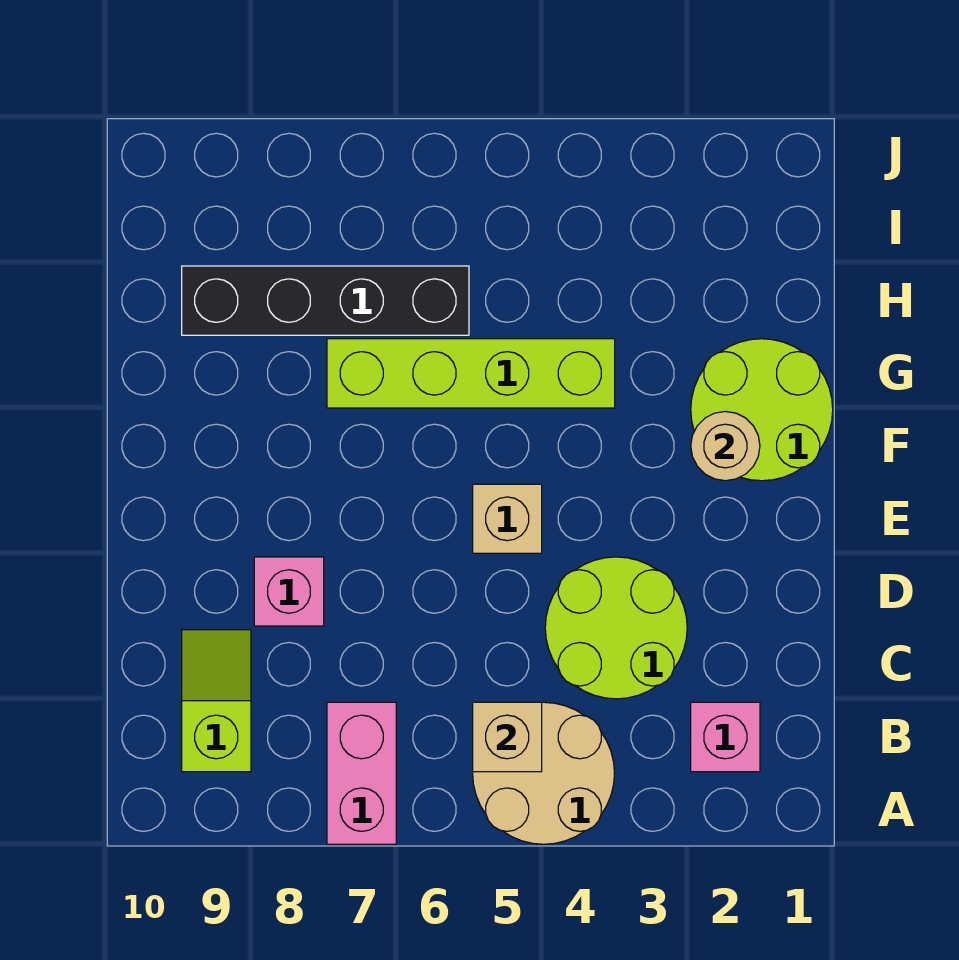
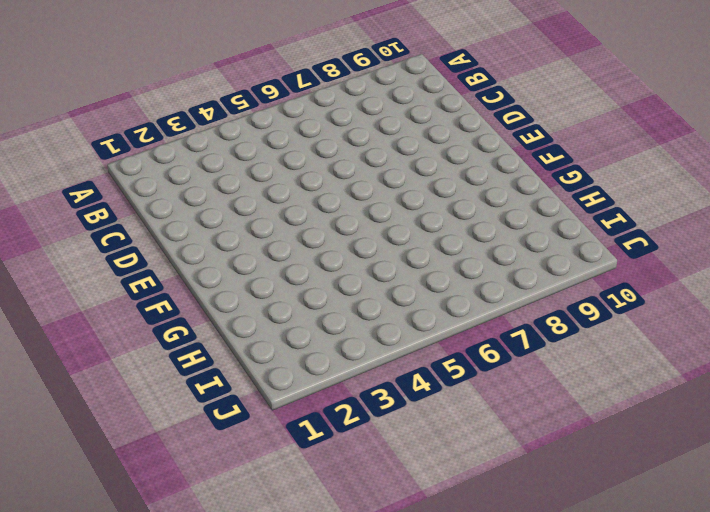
none -> tan round brick A4:B5 level 1
none -> pink brick A7:B7 level 1
none -> pink brick B2 level 1

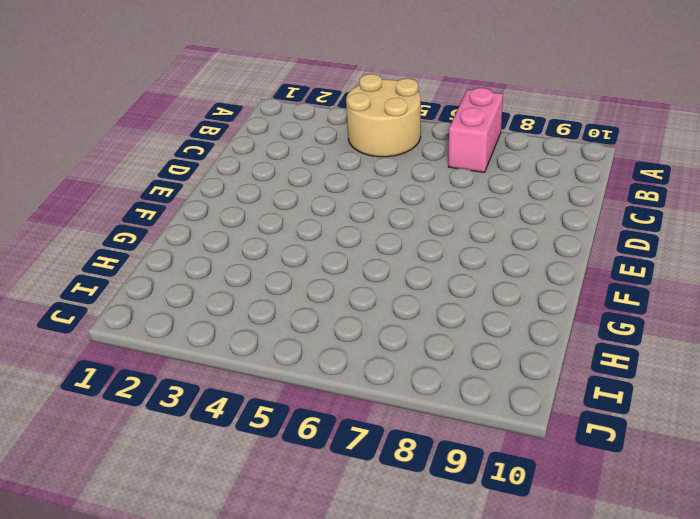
none -> pink brick B2 level 1
none -> lime slope B9:C9 level 1 top B
none -> lime round brick C3:D4 level 1

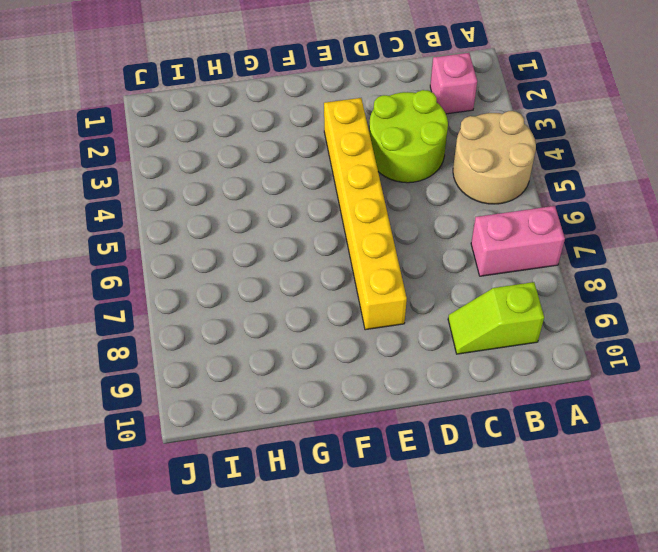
yellow brick E3:E8 level 1 -> tan brick E5 level 1
none -> pink brick D8 level 1
none -> lime round brick F1:G2 level 1
none -> lime brick G4:G7 level 1

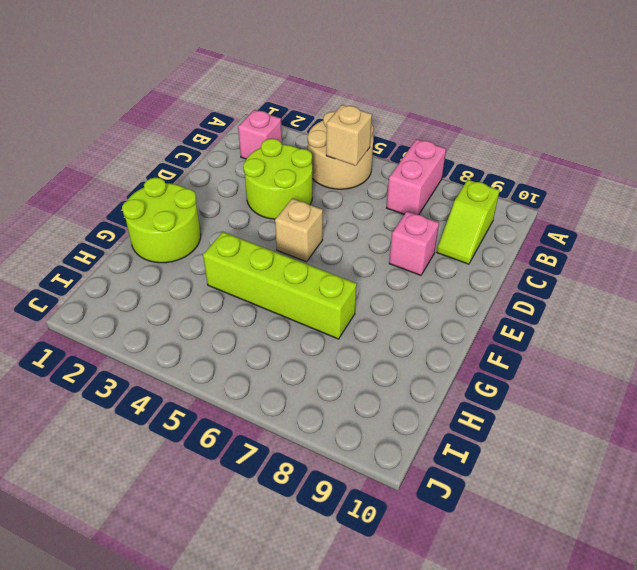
none -> black brick H6:H9 level 1
none -> tan round brick F2 level 2

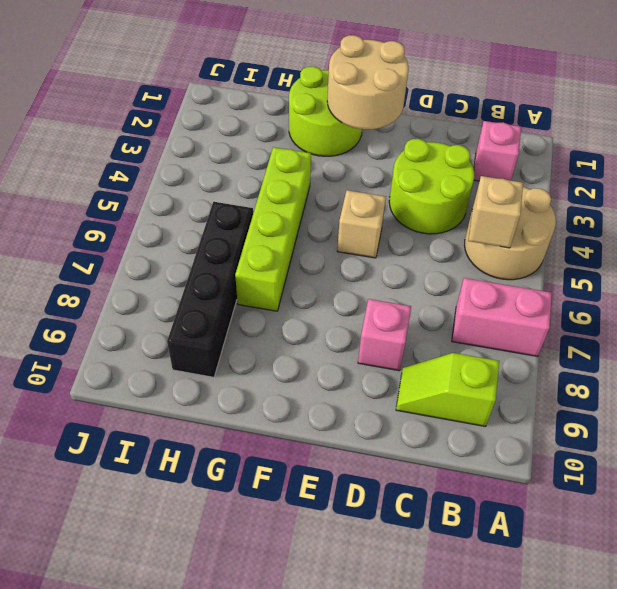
tan round brick E1:F2 level 2 -> tan round brick F2 level 2

